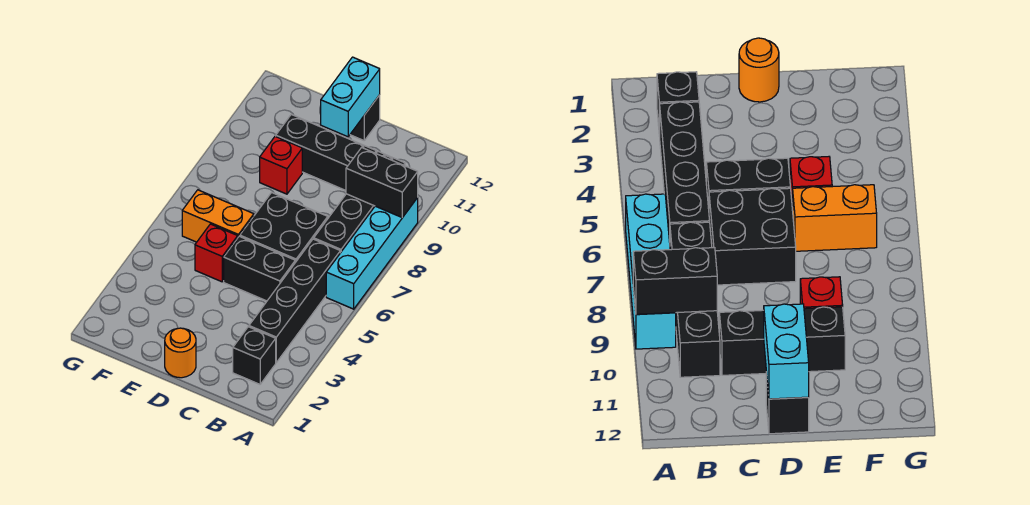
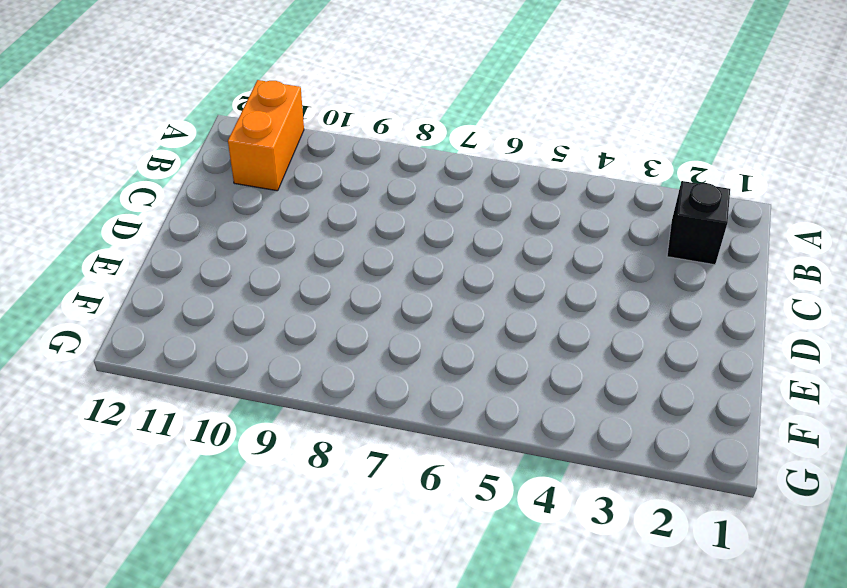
orange brick A11:B11 level 1 -> orange brick E6:F6 level 1
none -> cyan brick A6:A9 level 1
none -> black brick B3:B6 level 1
none -> black brick B7:B10 level 1

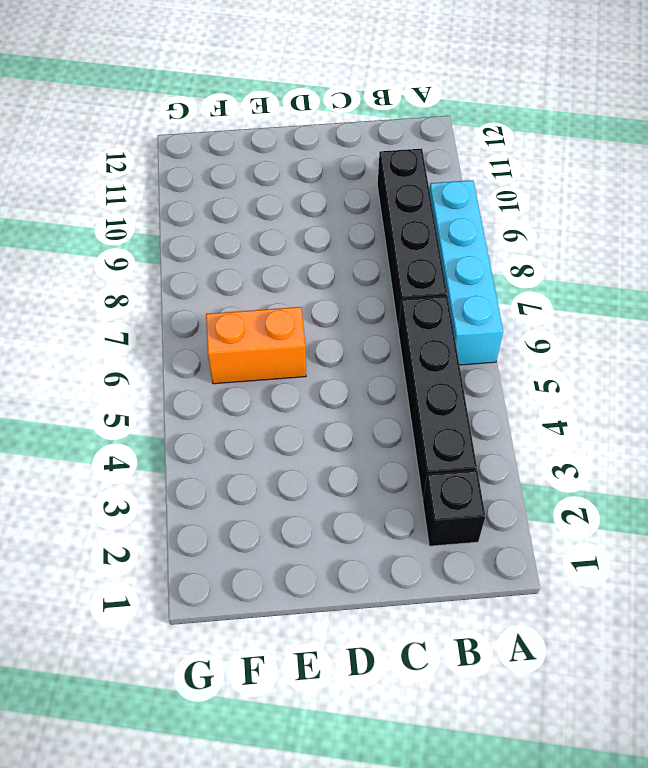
none -> black brick C5:D5 level 1
none -> black brick C6:D7 level 1
none -> black brick C10:E10 level 1

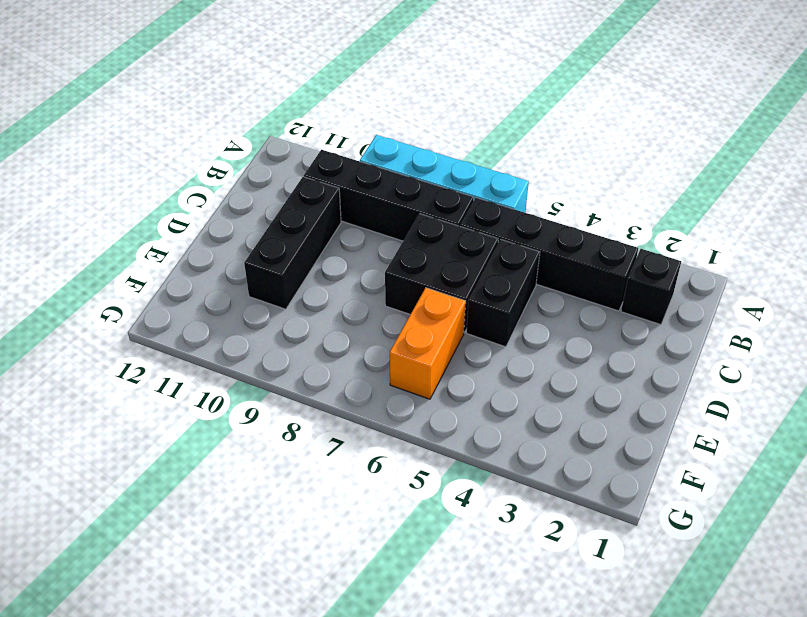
none -> orange round brick D1 level 1
none -> black brick D12 level 1
none -> red brick E5 level 1

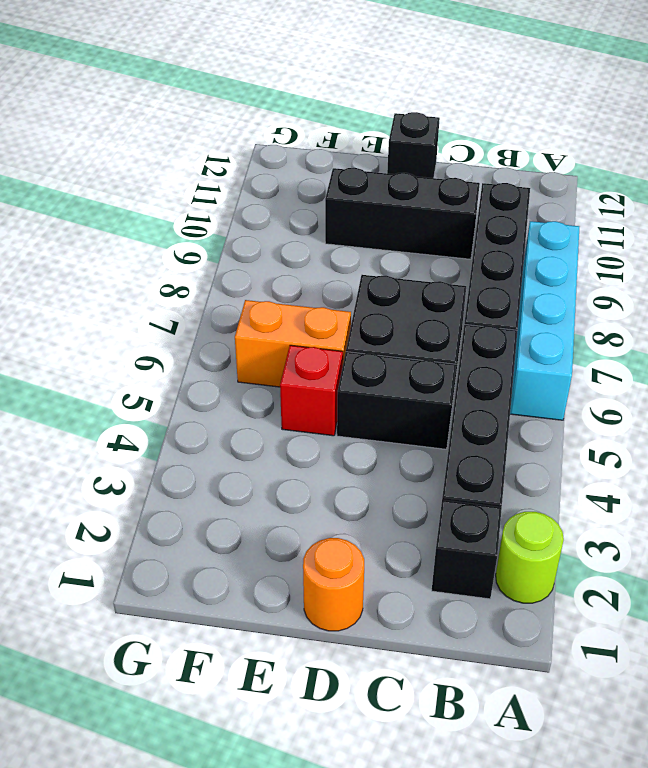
lime round brick A2 level 1 -> none
none -> red brick E9 level 1
none -> black brick A9:B9 level 2
none -> cyan brick D11:D12 level 2

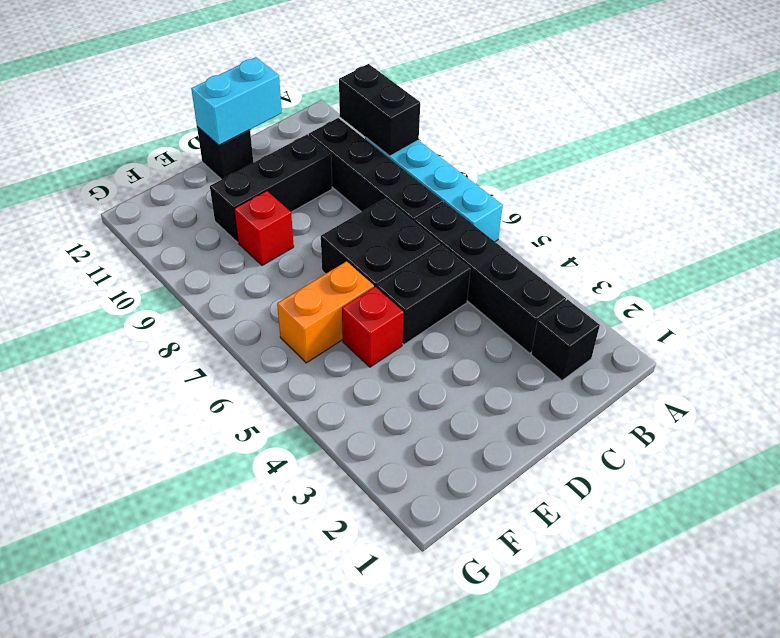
black brick A9:A10 level 2 -> black brick A9:B9 level 2
cyan brick C12:D12 level 2 -> cyan brick D11:D12 level 2
none -> orange round brick D1 level 1

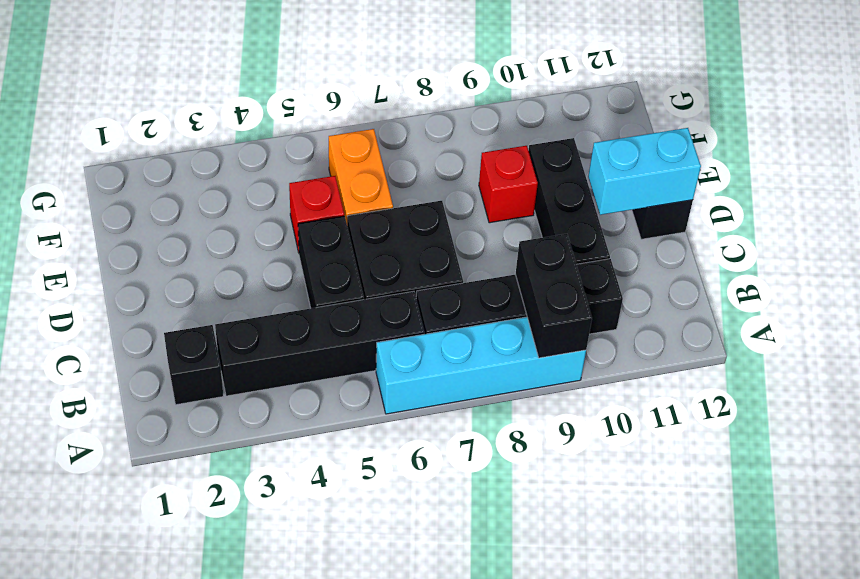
none -> orange round brick D1 level 1

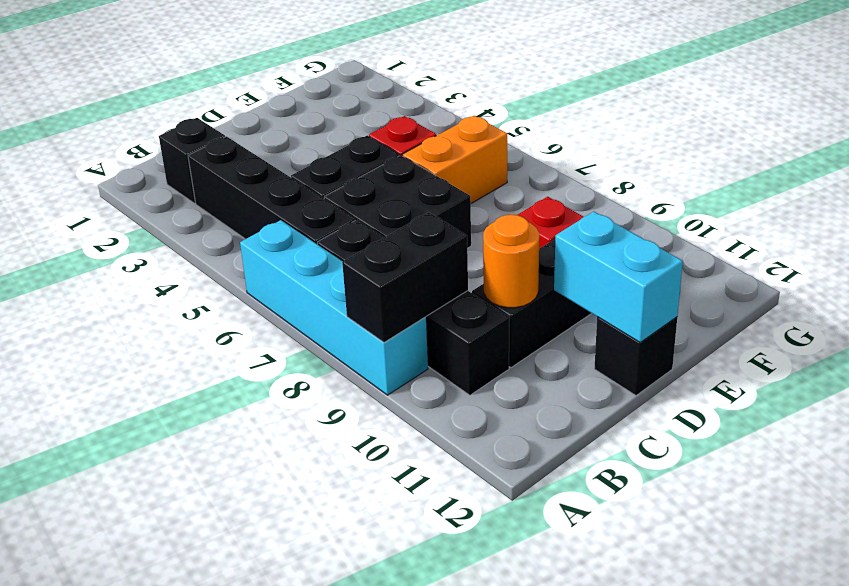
orange round brick C10 level 2 -> orange round brick D1 level 1

